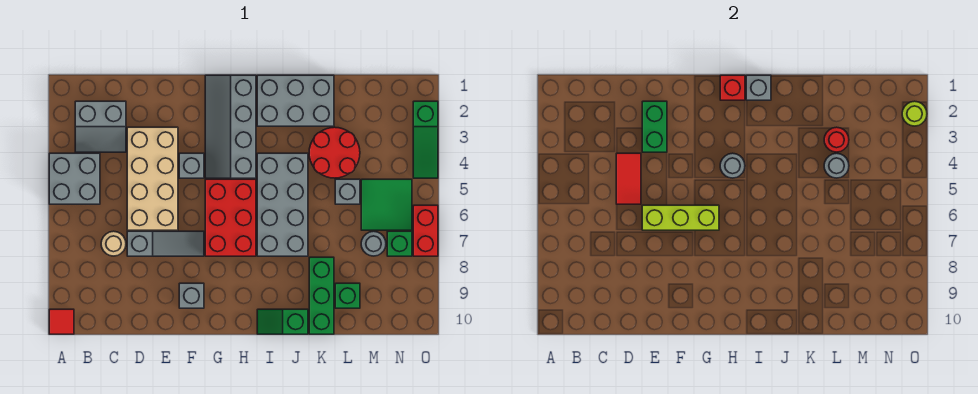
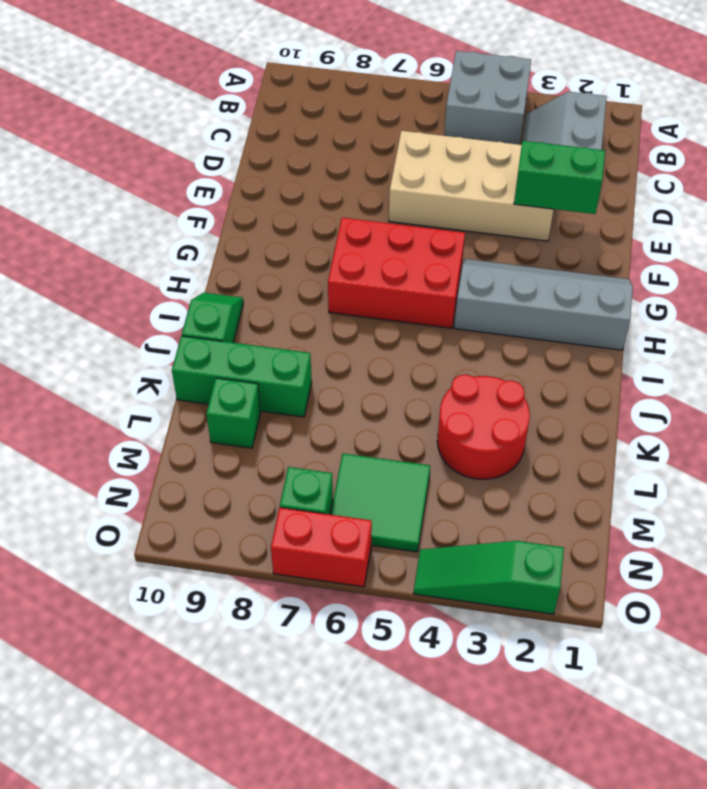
none -> red tile A10 level 1
none -> tan round brick C7 level 1
none -> grey slope D7:F7 level 1 top D
none -> grey brick F4 level 1

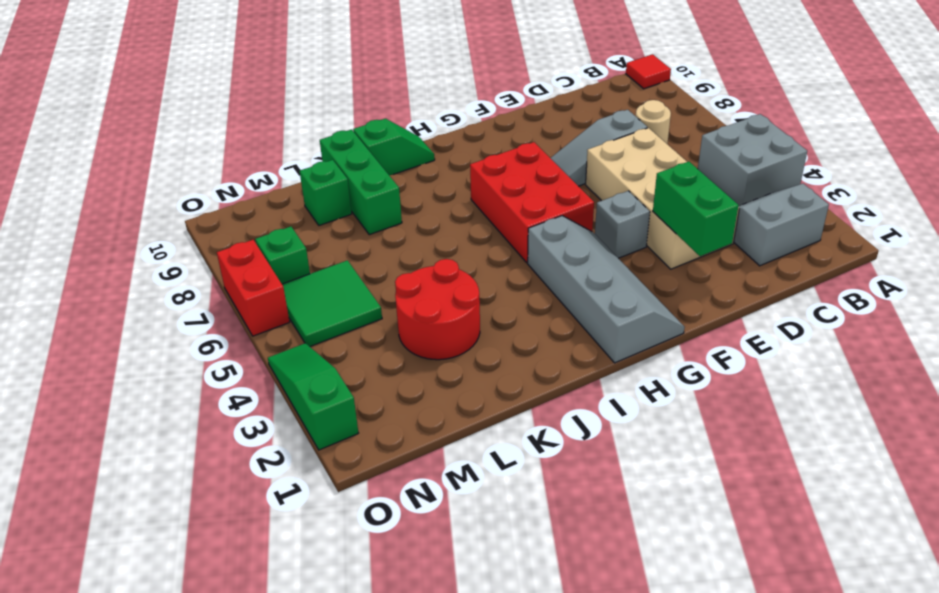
none -> grey brick F9 level 1
none -> grey brick I1:K2 level 1
none -> grey brick I4:J7 level 1
none -> grey brick L5 level 1

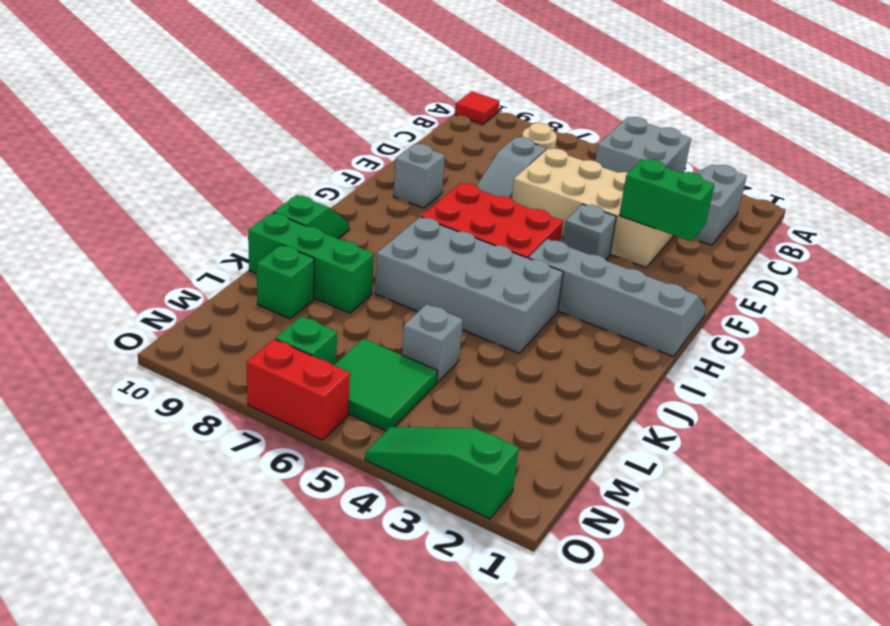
none -> grey brick I1:K2 level 1
none -> red round brick K3:L4 level 1
none -> grey round brick M7 level 1
none -> red tile D4:D5 level 2

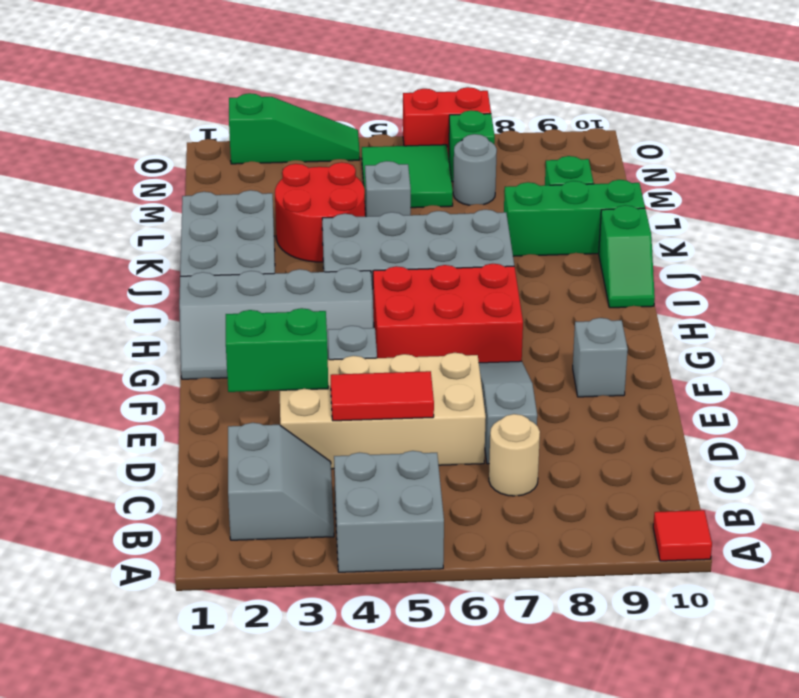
none -> lime brick E6:G6 level 2
none -> red brick H1 level 2
none -> grey round brick H4 level 2
none -> grey brick I1 level 2

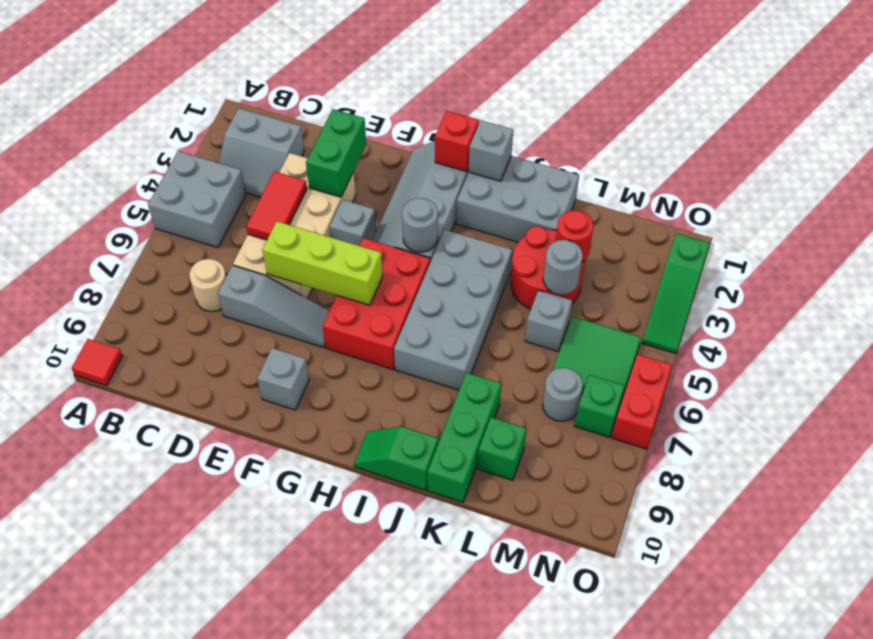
none -> lime round brick O2 level 2

